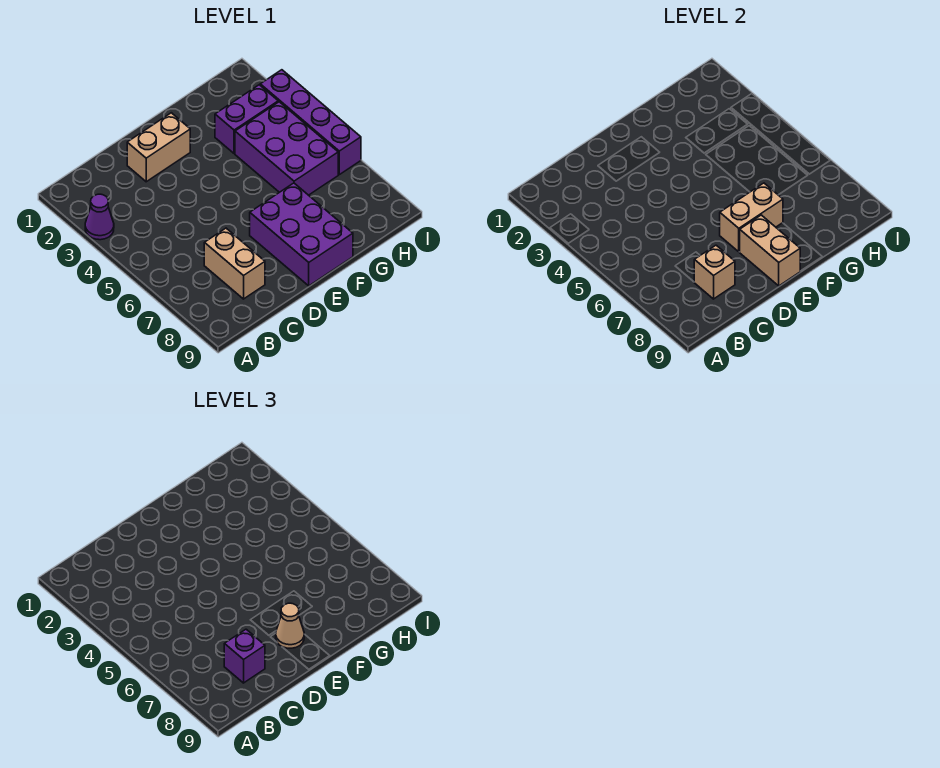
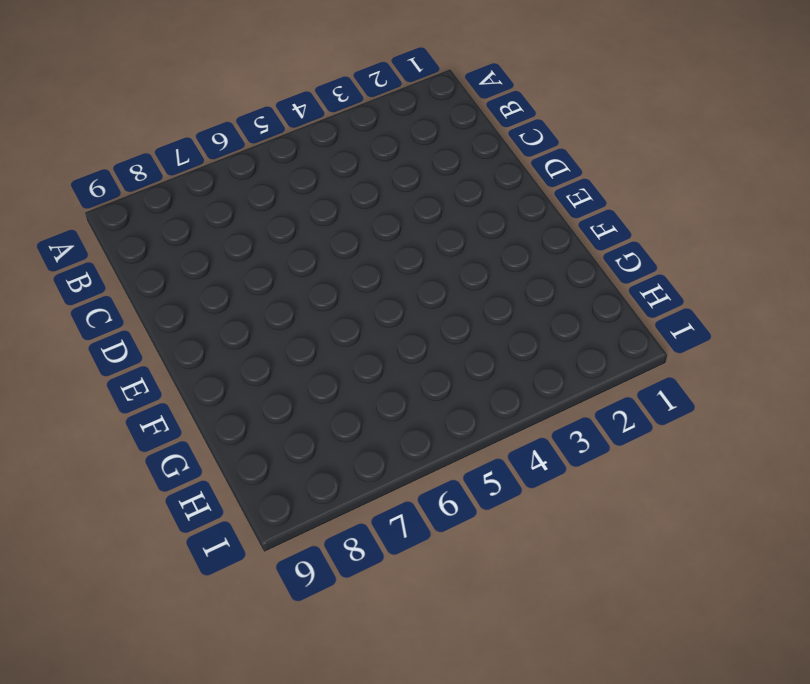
none -> purple cone A3 level 1
none -> tan brick C7:C8 level 1
none -> tan brick D2:E2 level 1

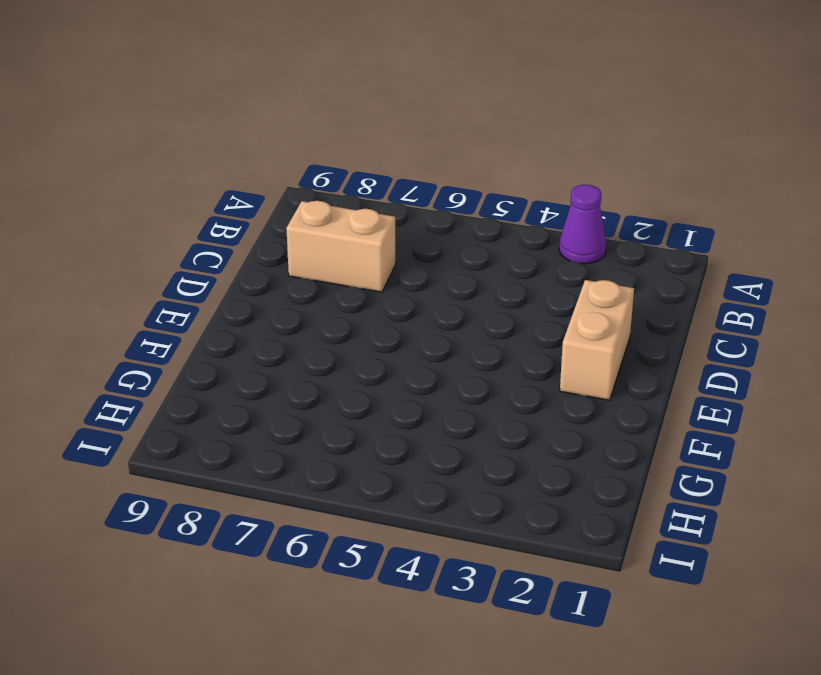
none -> purple brick E7:F9 level 1
none -> purple brick G3:H3 level 1
none -> purple brick G4:H6 level 1

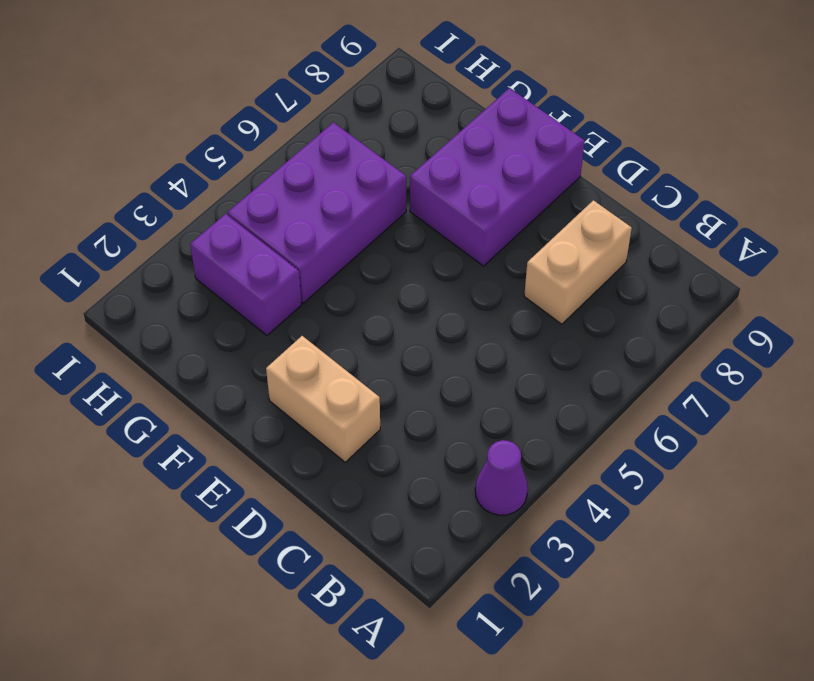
none -> purple brick I3:I6 level 1
none -> tan brick C8 level 2
none -> tan brick E7:F7 level 2

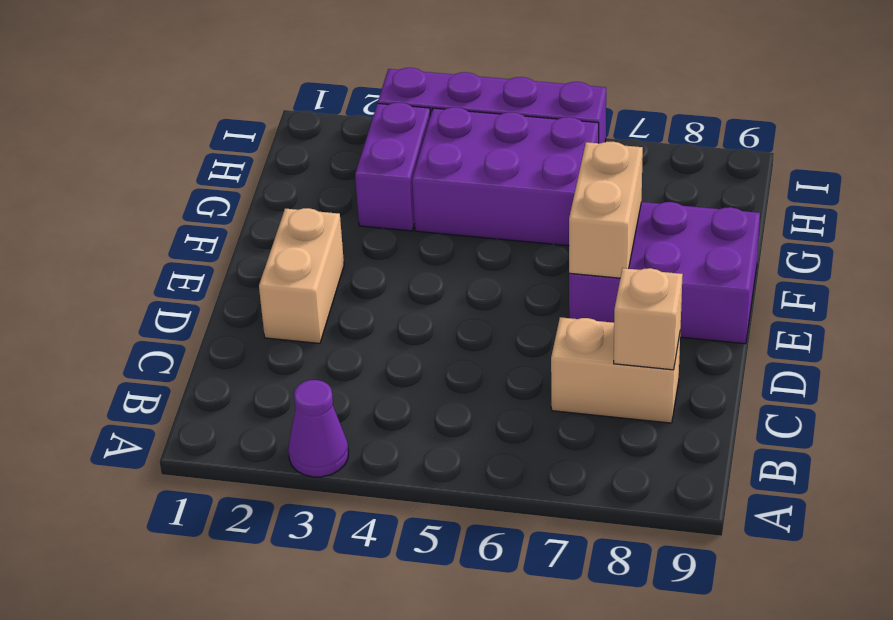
none -> tan brick E8:E9 level 2
none -> purple brick C8 level 3
none -> tan cone E8 level 3

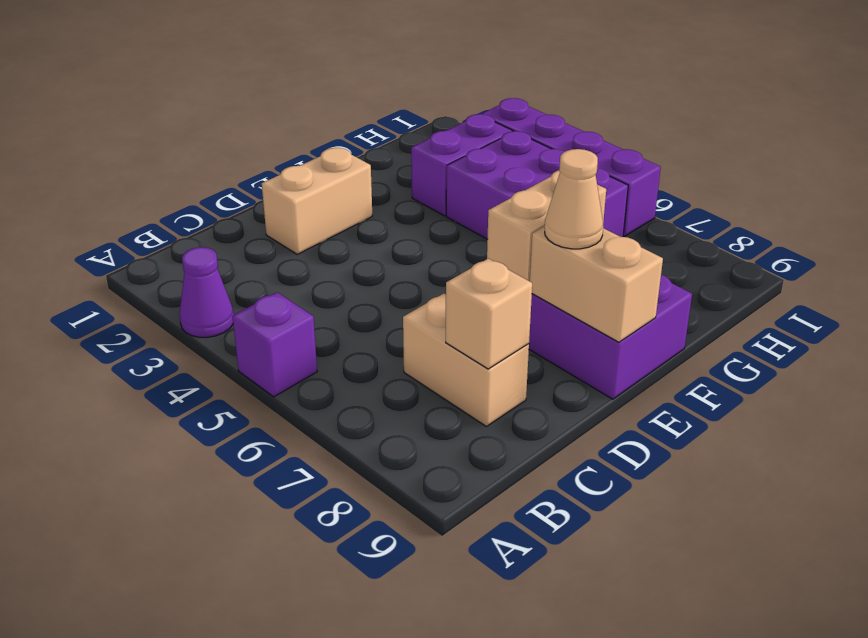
purple brick A5 level 1 -> purple brick C8 level 3

